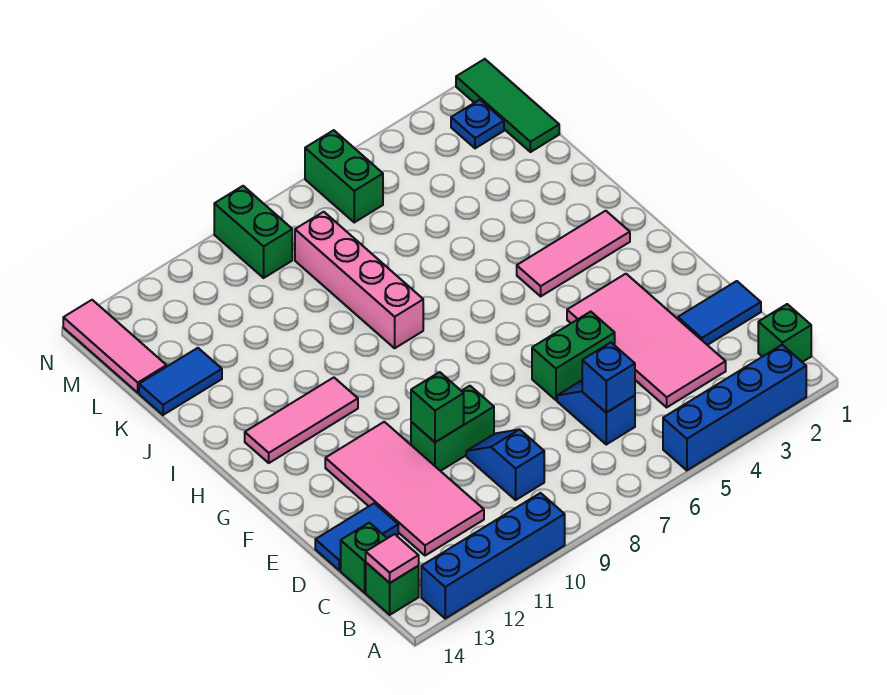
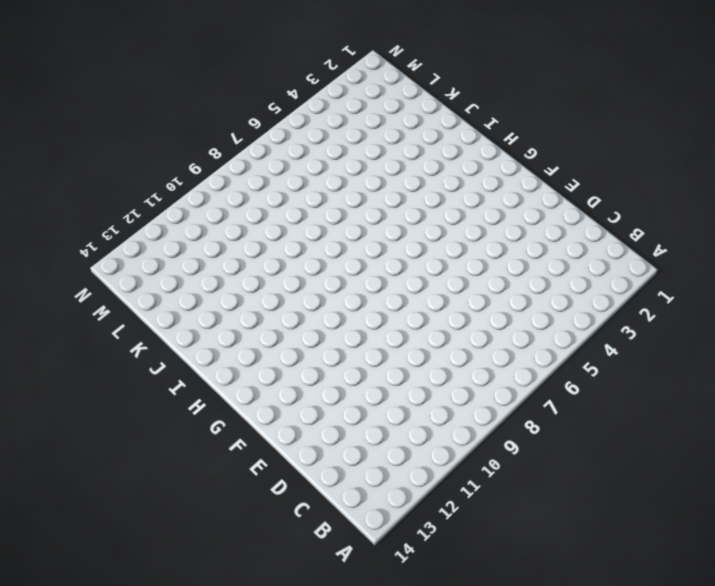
none -> blue brick A2:A5 level 1
none -> blue brick A10:A13 level 1
none -> green brick B1 level 1

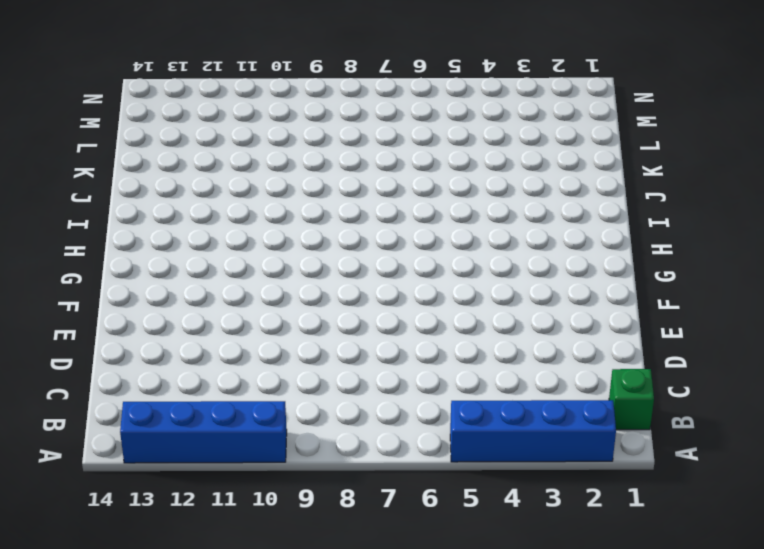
none -> green brick B14 level 1
none -> pink tile C3:F4 level 1
none -> blue slope C6:D6 level 1 top C

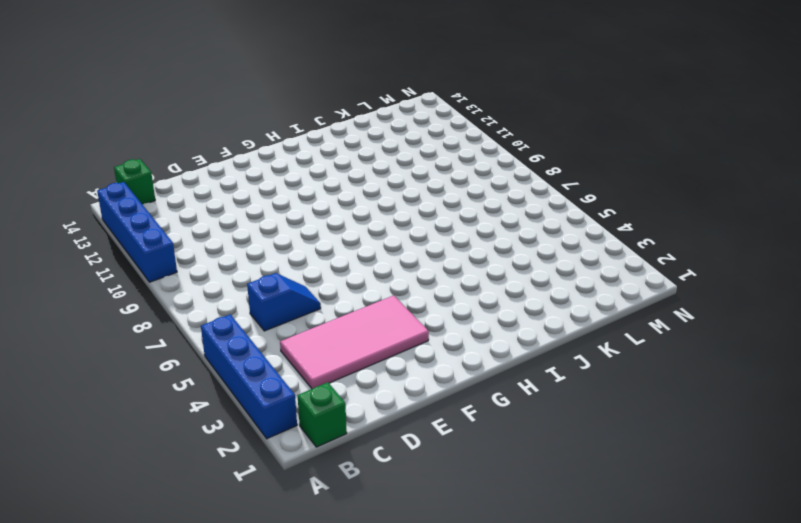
none -> blue slope C9:D9 level 1 top C
none -> pink tile C11:F12 level 1
none -> green brick C14 level 1

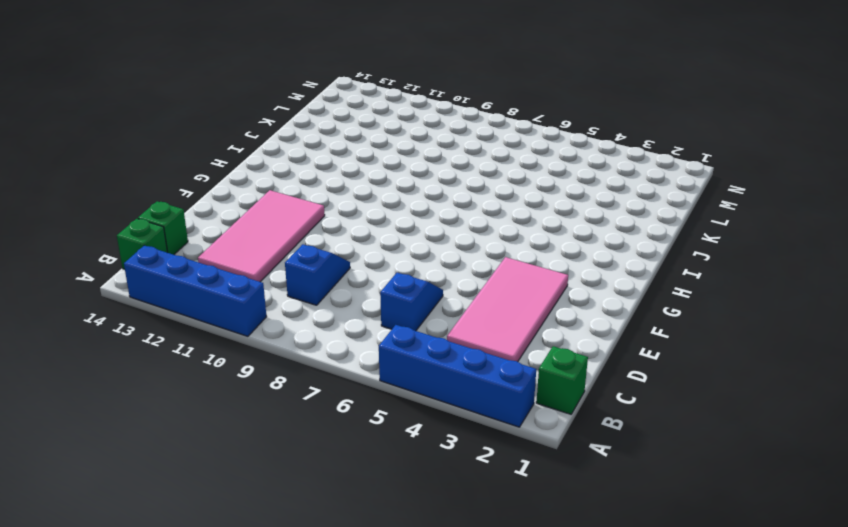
none -> blue tile D1:D2 level 1
none -> blue tile D13:D14 level 1
none -> green brick E5:E6 level 1

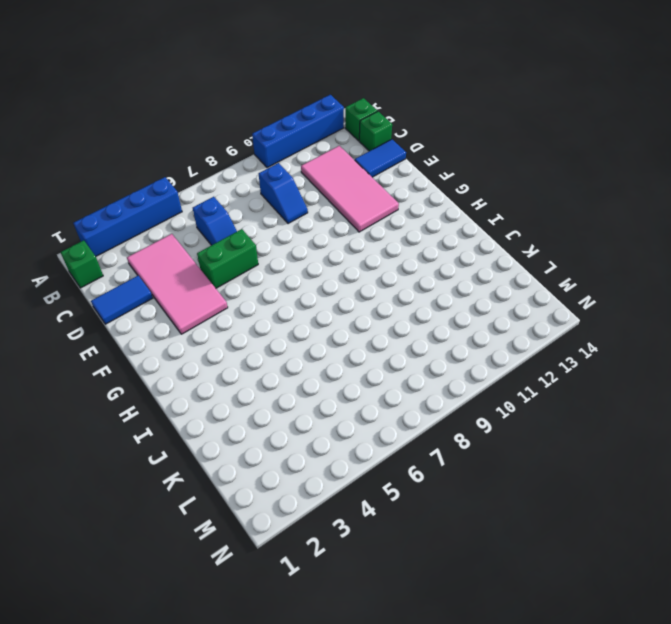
none -> green brick E9:E10 level 1
none -> pink tile H2:H4 level 1
none -> pink tile H11:H13 level 1

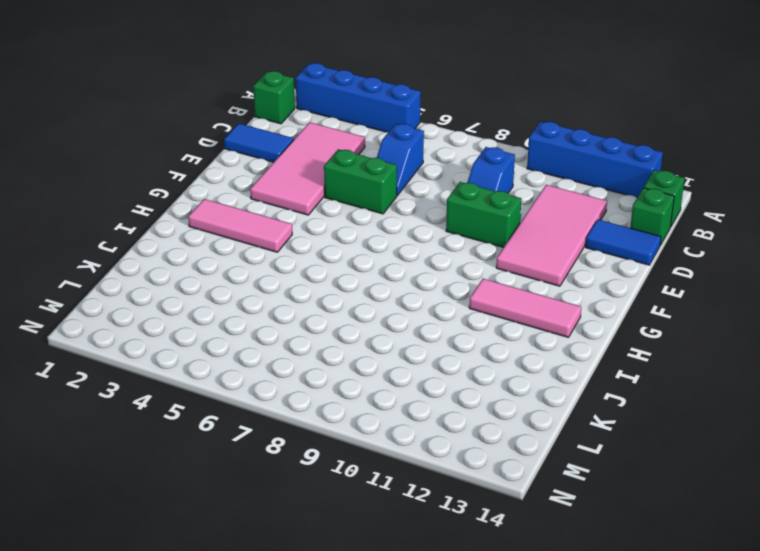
none -> pink brick I8:L8 level 1
none -> blue tile K13:K14 level 1
none -> green tile L1:N1 level 1

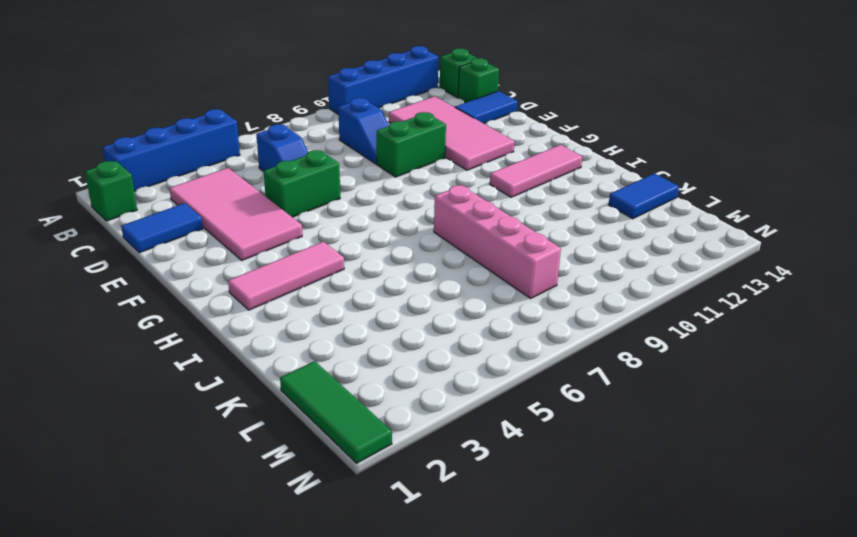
none -> pink tile L14:N14 level 1
none -> blue plate M2 level 1
none -> green brick M6:N6 level 1

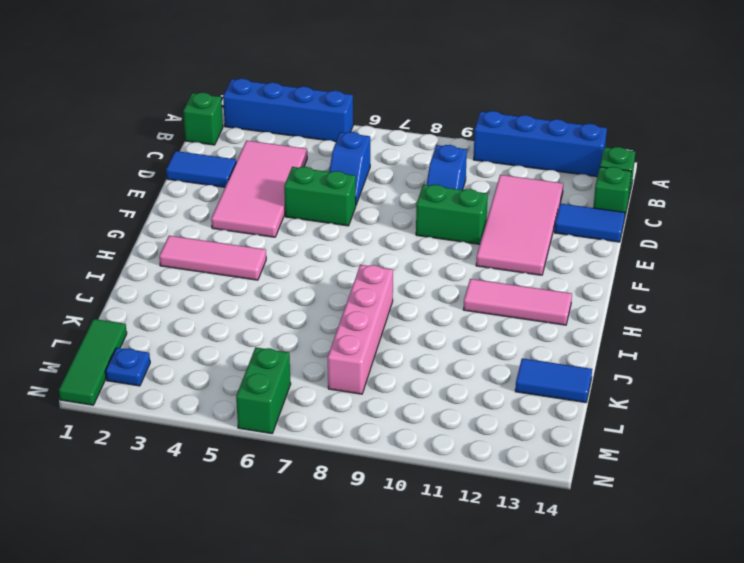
none -> pink tile L14:N14 level 1
none -> green brick M9:N9 level 1
none -> pink tile B14 level 2

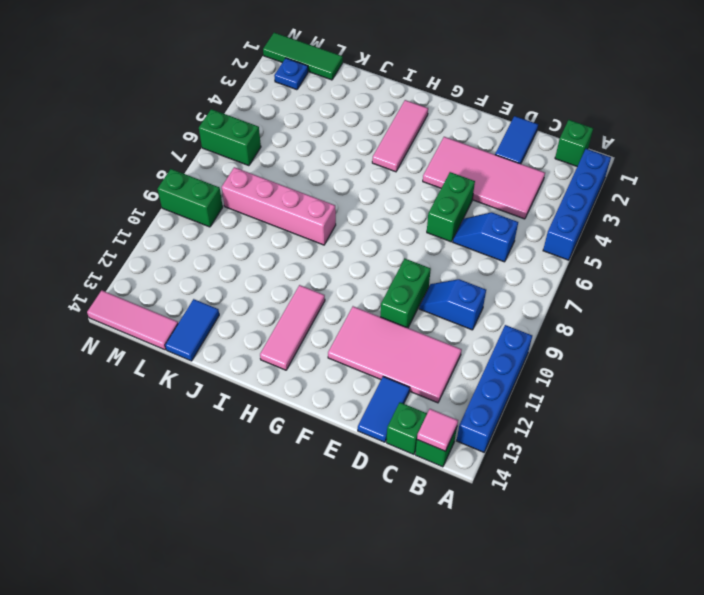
none -> blue brick C6 level 2
none -> green brick E10 level 2

